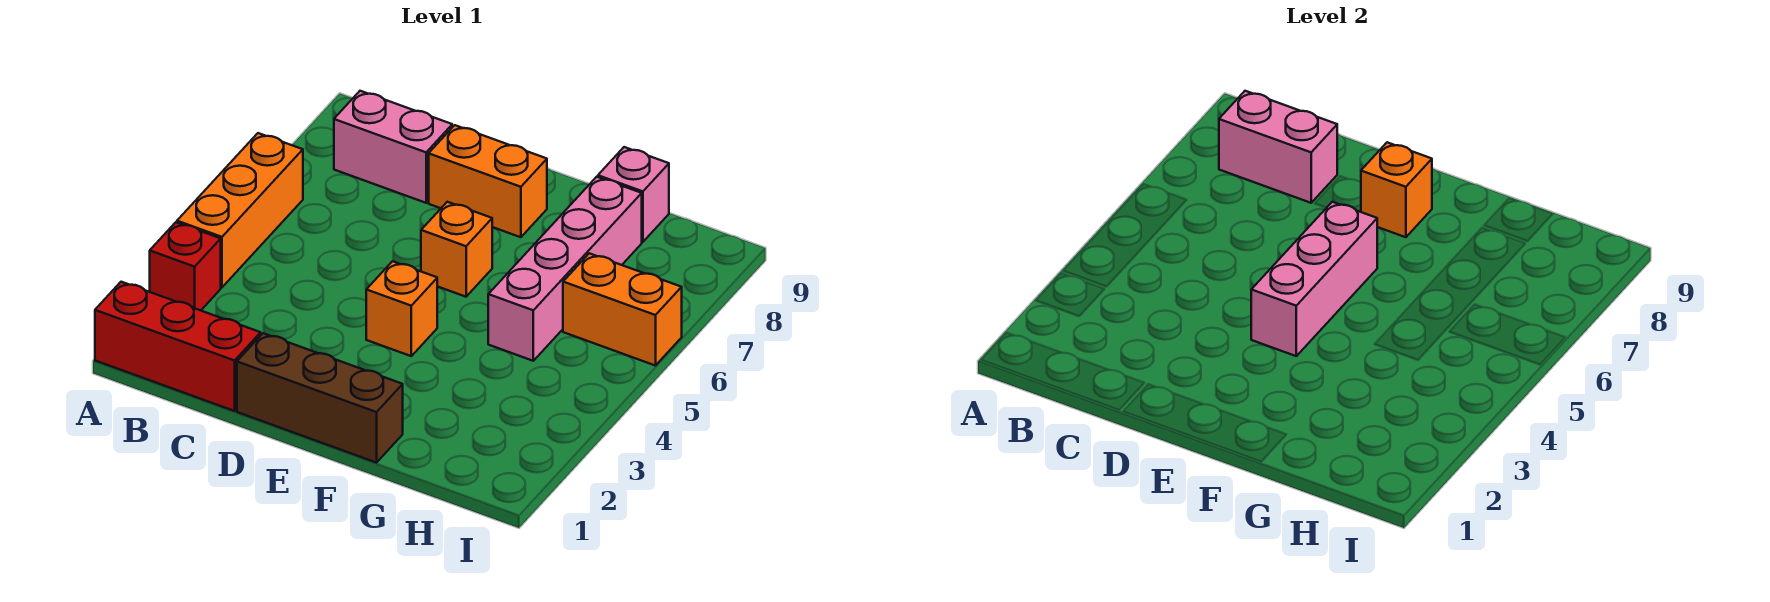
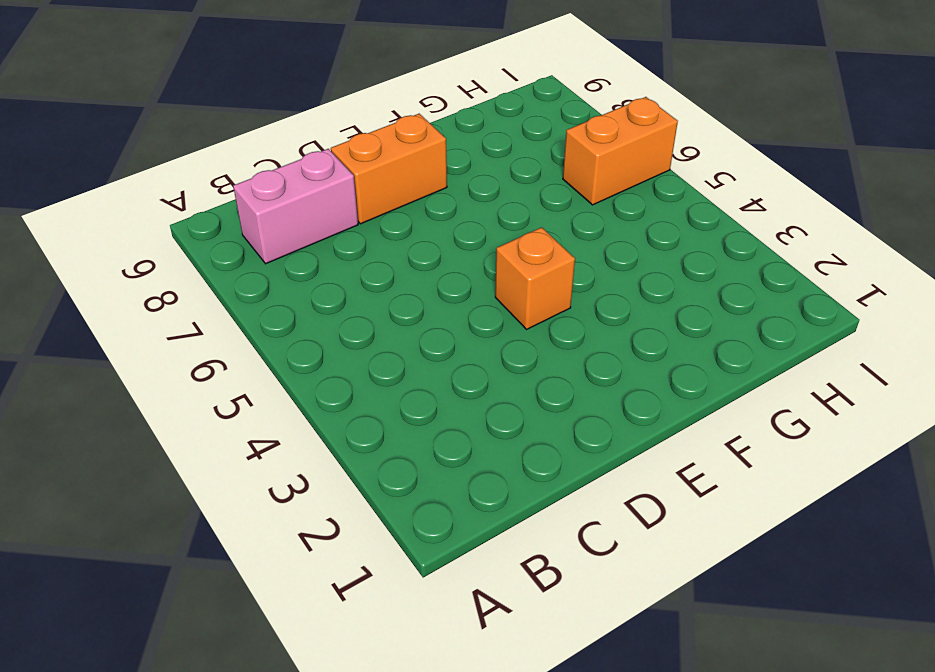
none -> red brick A1:C1 level 1
none -> red brick A3 level 1
none -> orange brick A4:A6 level 1

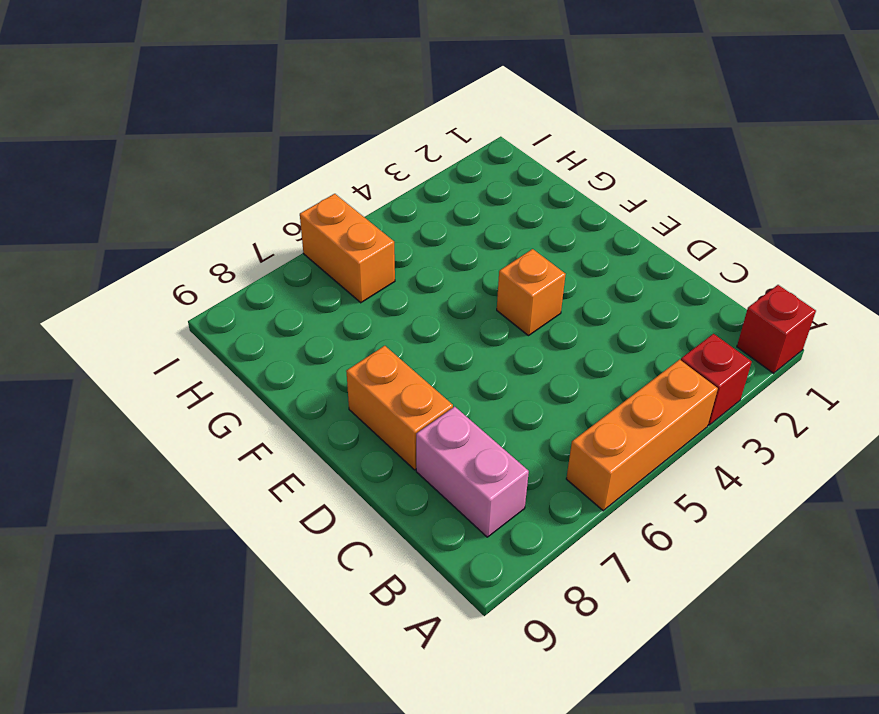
red brick A1 level 1 -> red brick A1:C1 level 1
none -> brown brick D1:F1 level 1
none -> orange brick E6 level 1
none -> pink brick G5:G8 level 1

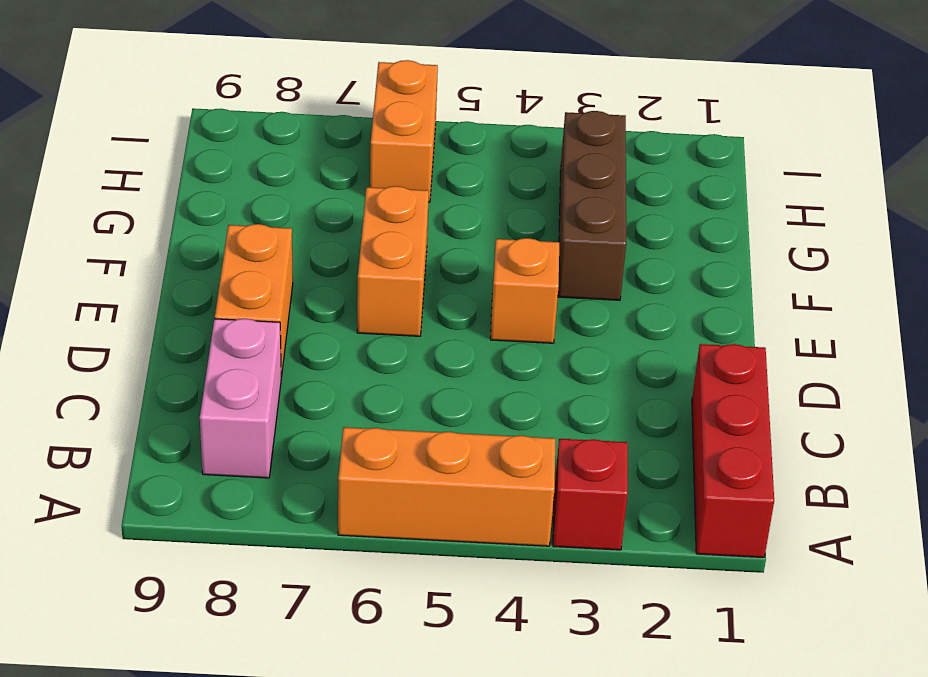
orange brick E6:F6 level 1 -> orange brick E6 level 1
brown brick F3:H3 level 1 -> brown brick D1:F1 level 1
none -> pink brick G5:G8 level 1
none -> pink brick G9 level 1
none -> pink brick B8:C8 level 2

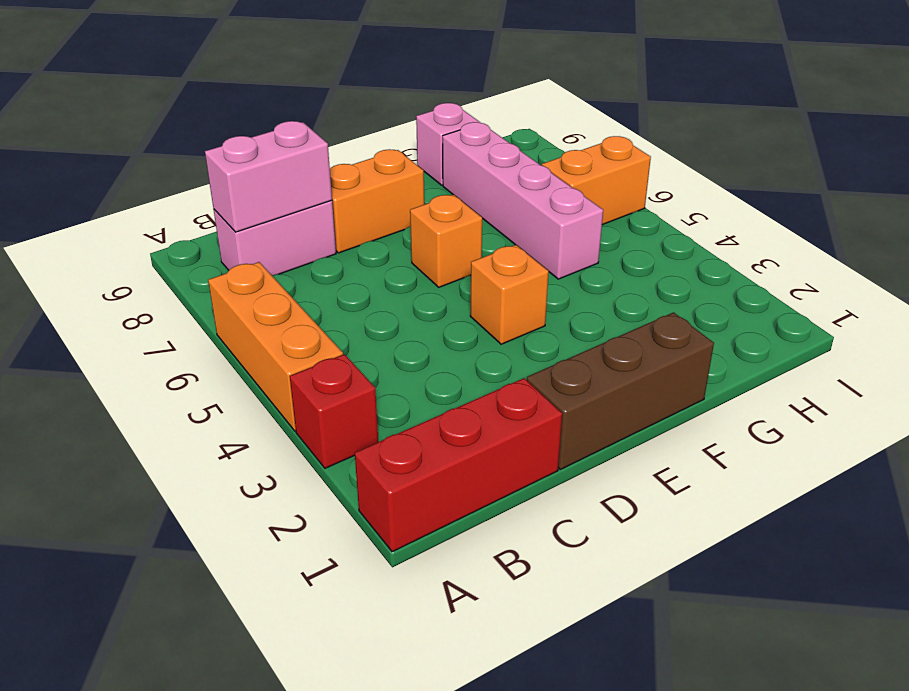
none -> pink brick E4:E6 level 2
none -> orange brick E8 level 2

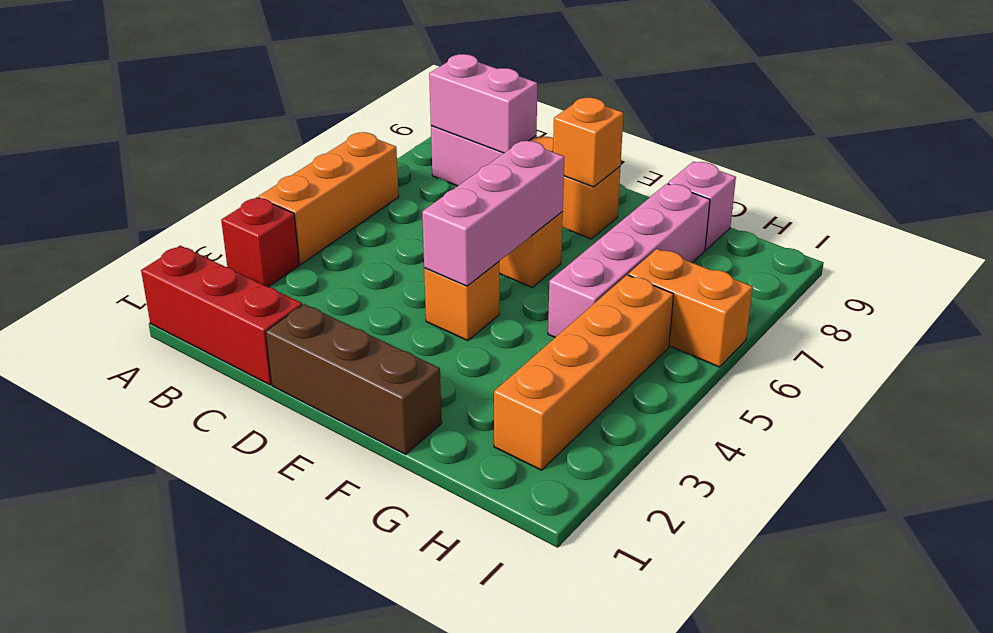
orange brick H2:H5 level 1 -> none

